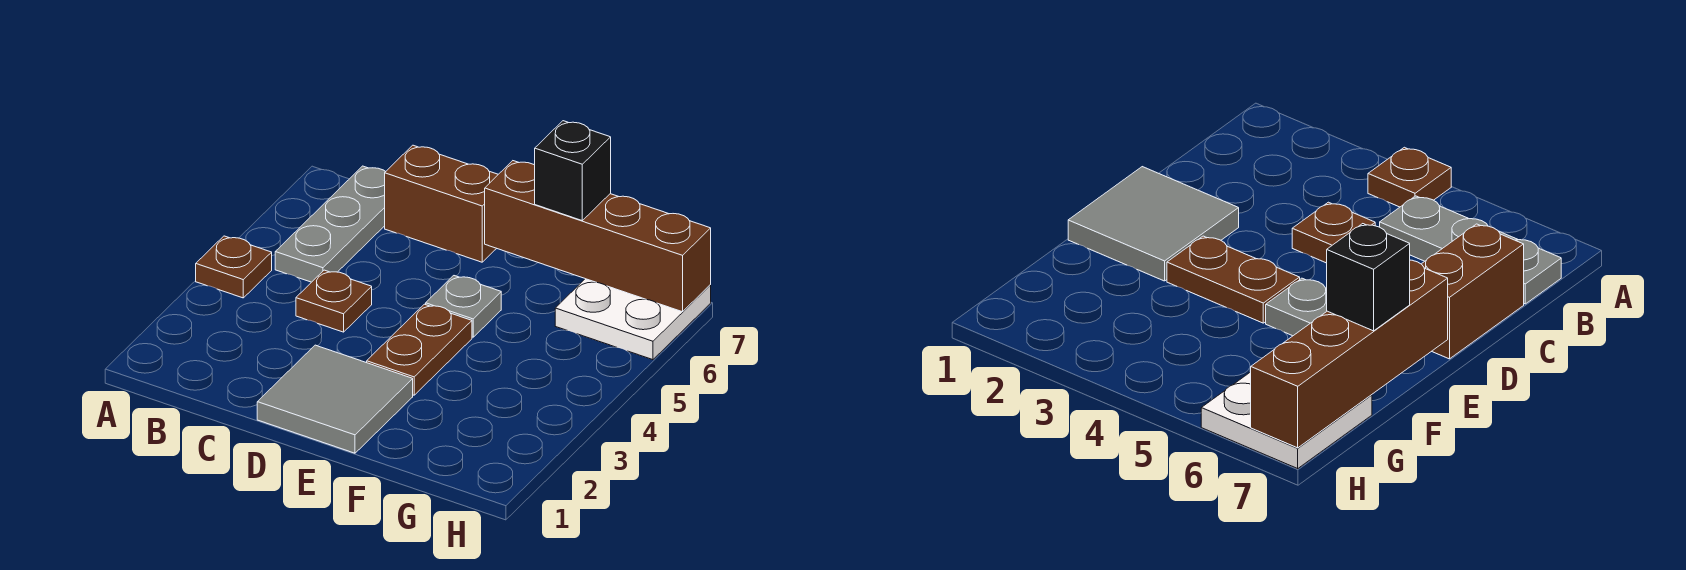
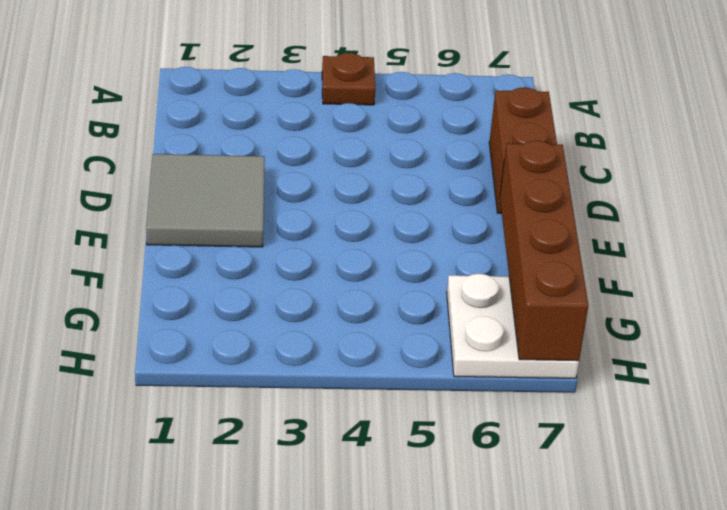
none -> grey plate B5:B7 level 1
none -> brown plate C4 level 1

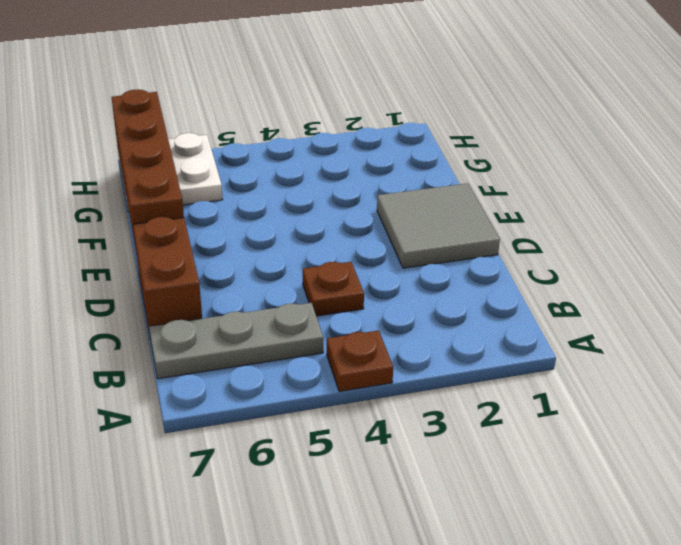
none -> brown plate E3:E4 level 1
none -> grey plate E5 level 1

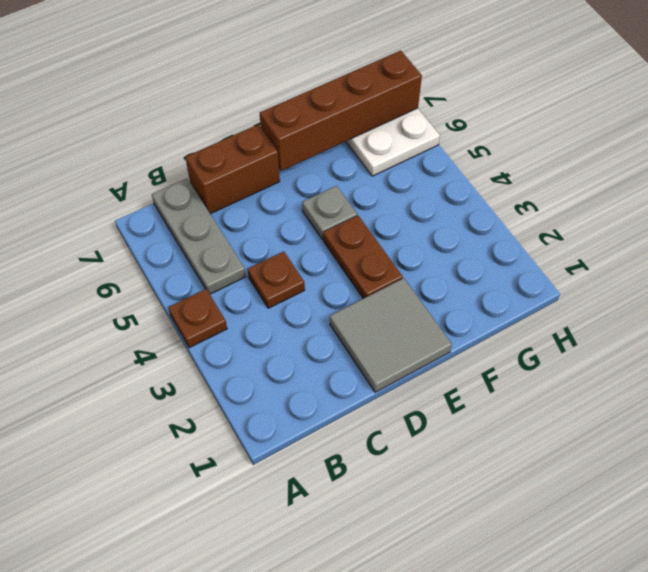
none -> black brick F7 level 3

